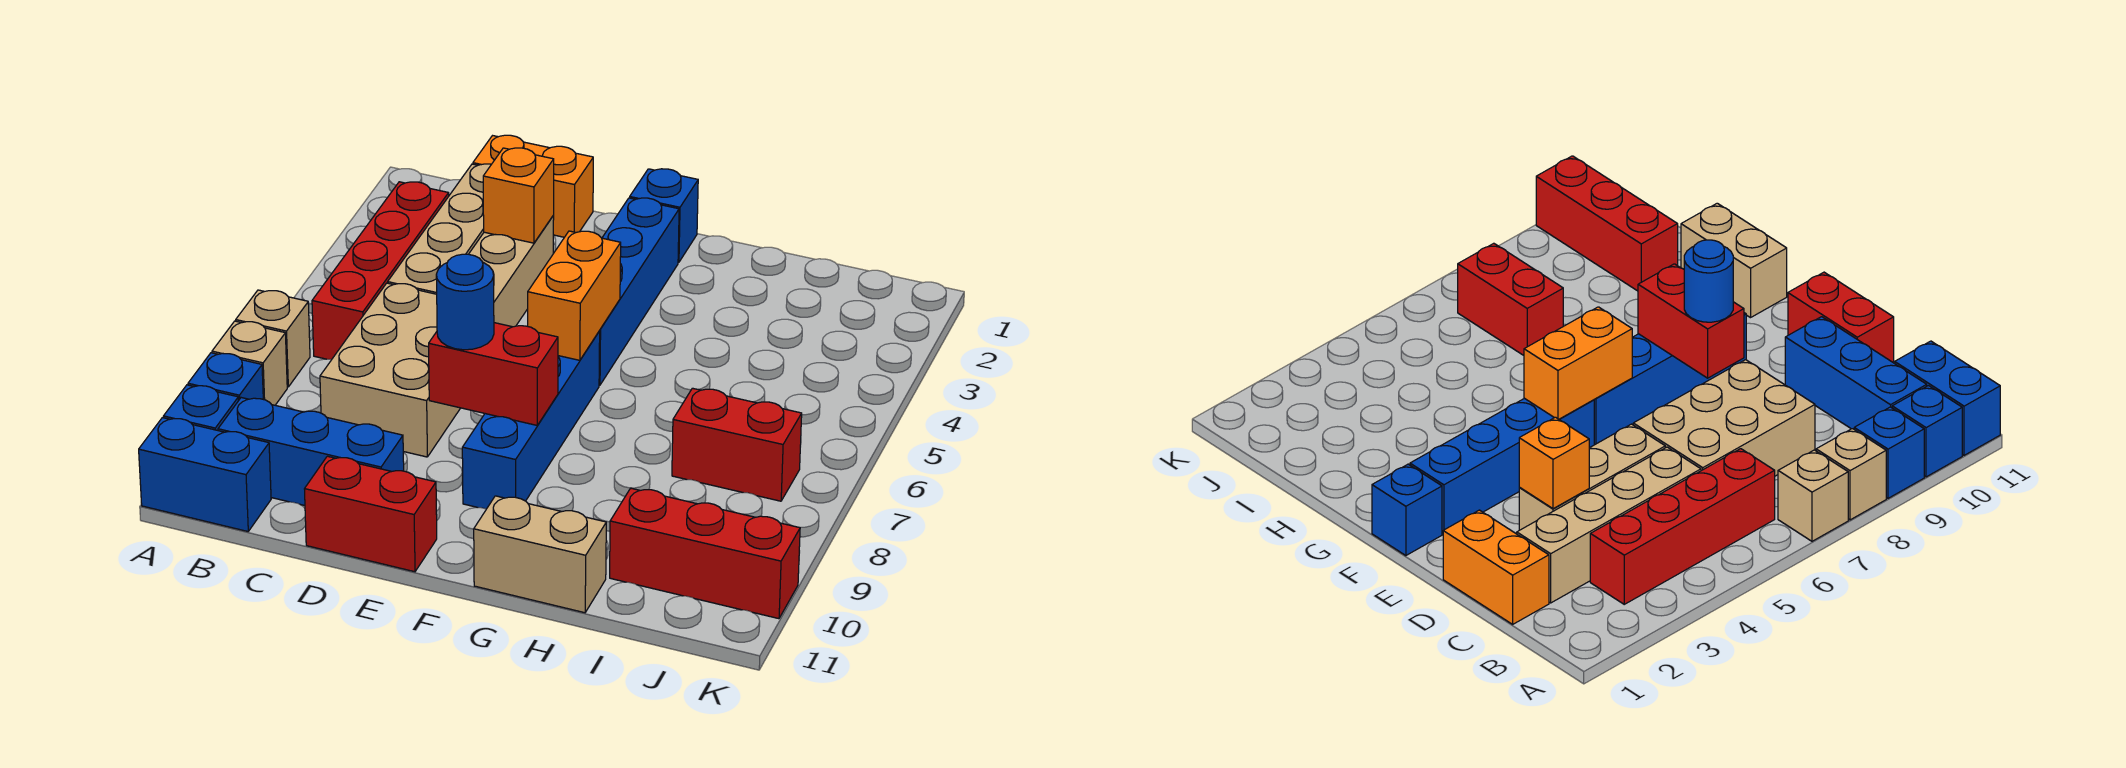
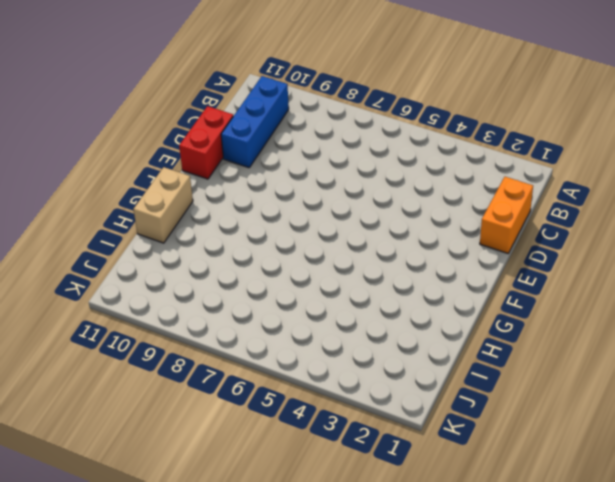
none -> tan brick A7 level 1
none -> tan brick A8 level 1
none -> blue brick A9 level 1

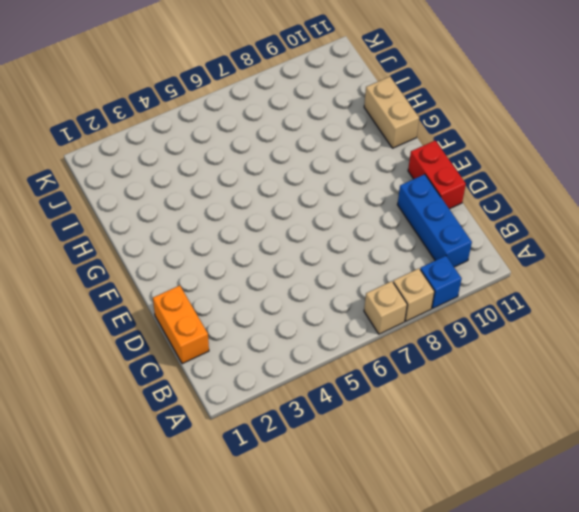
none -> blue brick A10 level 1
none -> blue brick A11:B11 level 1
none -> red brick B3:B6 level 1

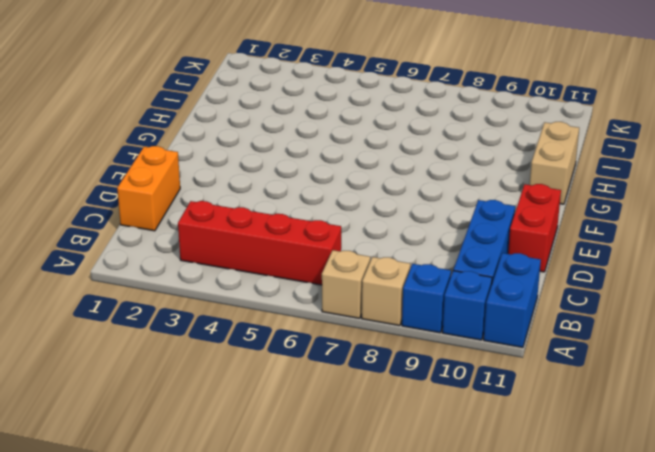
none -> tan brick C2:C5 level 1
none -> tan brick C6:D8 level 1
none -> tan brick D3:D5 level 1

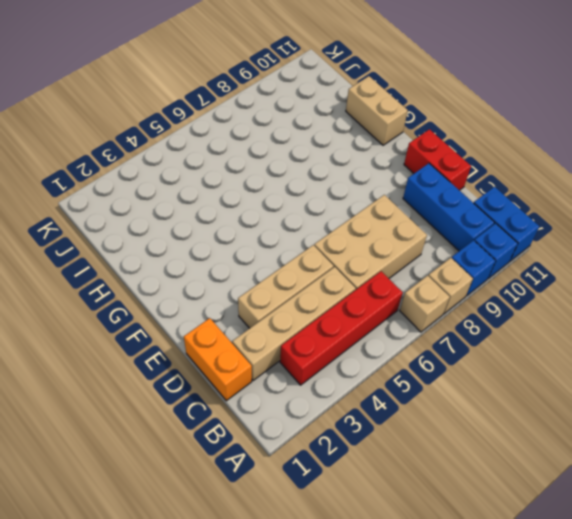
none -> blue brick F1 level 1
none -> blue brick F2:F5 level 1
none -> blue brick F6:F9 level 1

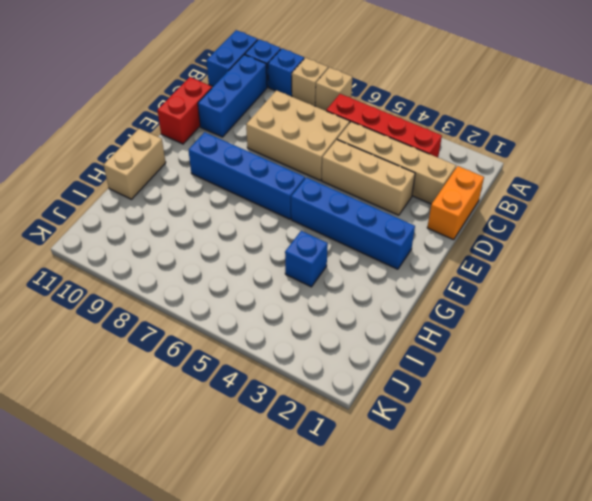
blue brick H4 level 1 -> blue brick F1 level 1
none -> red brick I7:J7 level 1
none -> red brick I10:K10 level 1
none -> orange brick D3 level 2

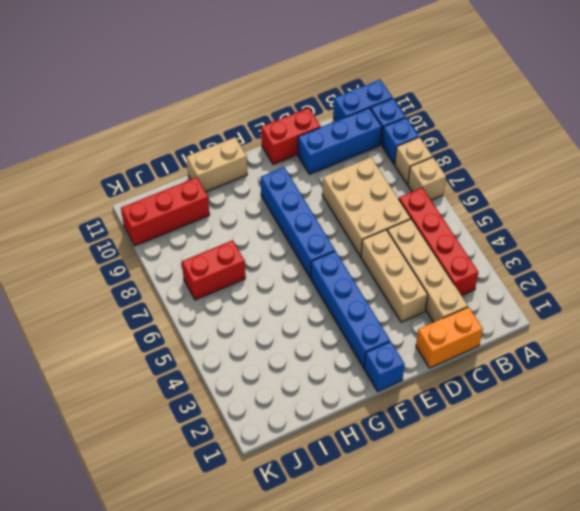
none -> orange brick D3 level 2
none -> red brick E8:F8 level 2
none -> orange brick F5:F6 level 2

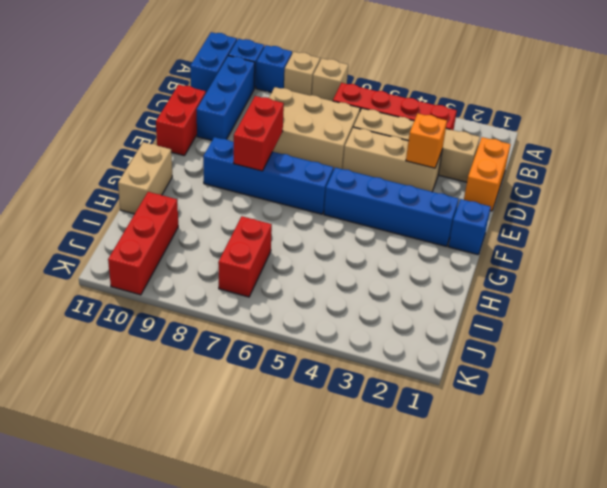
none -> orange brick F5:F6 level 2
none -> blue round brick E8 level 3

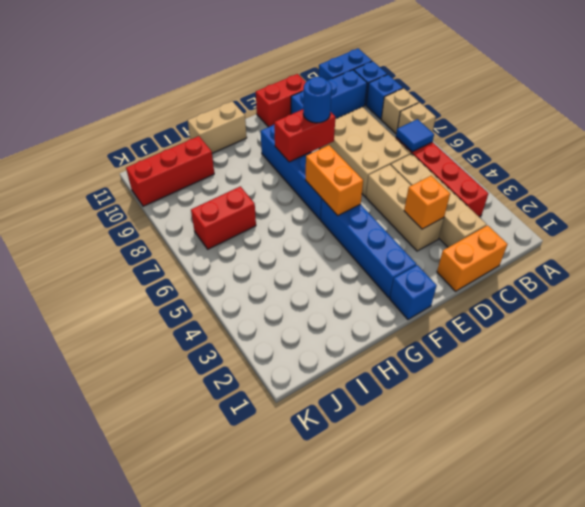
blue tile B6 level 2 -> none

